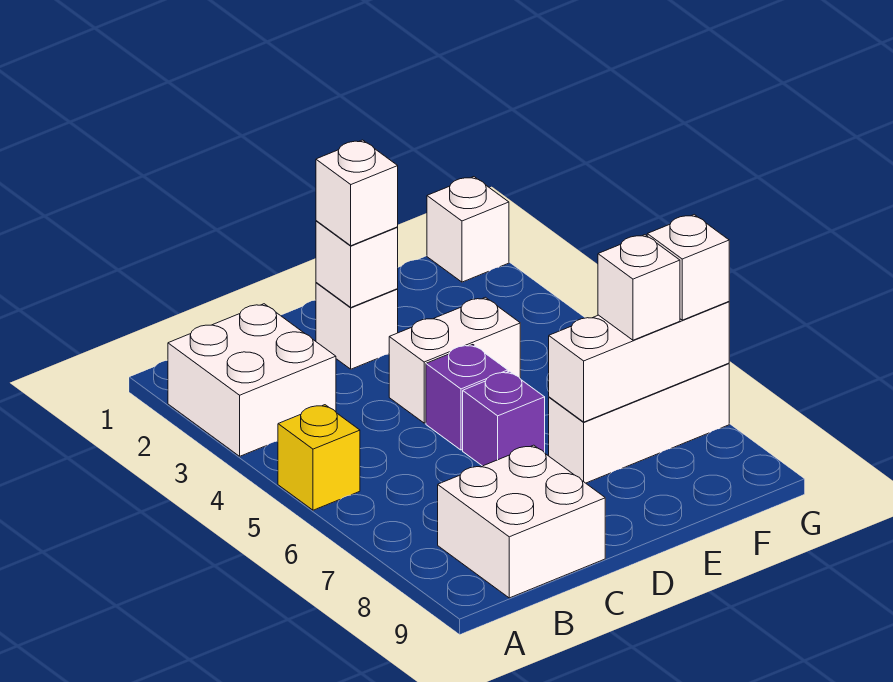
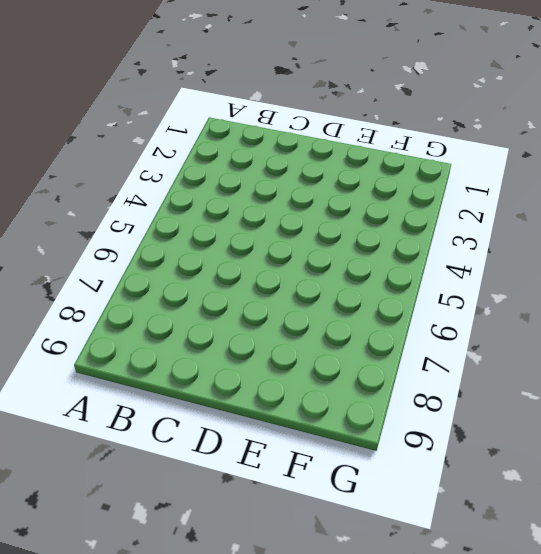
none -> white brick A2:B3 level 1
none -> yellow brick A5 level 1
none -> white brick B8:C9 level 1

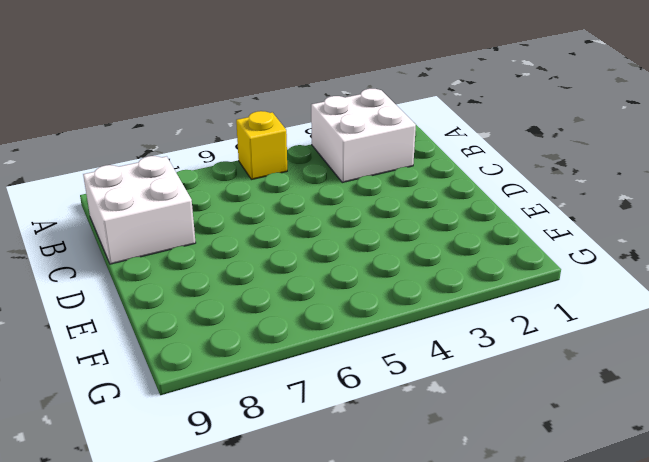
none -> white brick D2 level 1
none -> white brick D4:E4 level 1
none -> purple brick D5 level 1

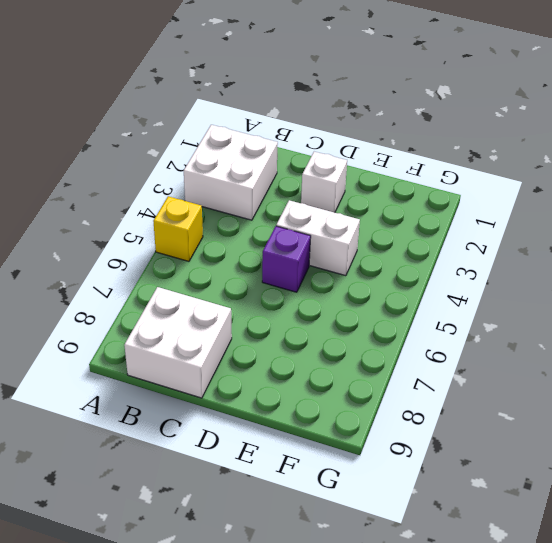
none -> purple brick D6 level 1
none -> white brick E7:G7 level 1
none -> white brick G1 level 1

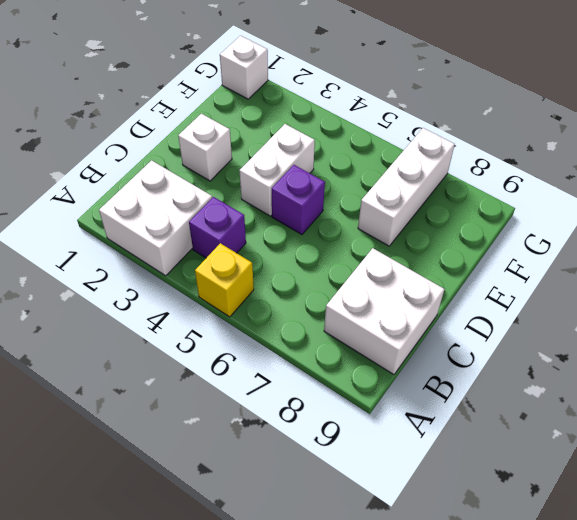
purple brick B4 level 1 -> purple brick D6 level 1
none -> white brick D2 level 2
none -> white brick E7:G7 level 2
none -> white brick D2 level 3

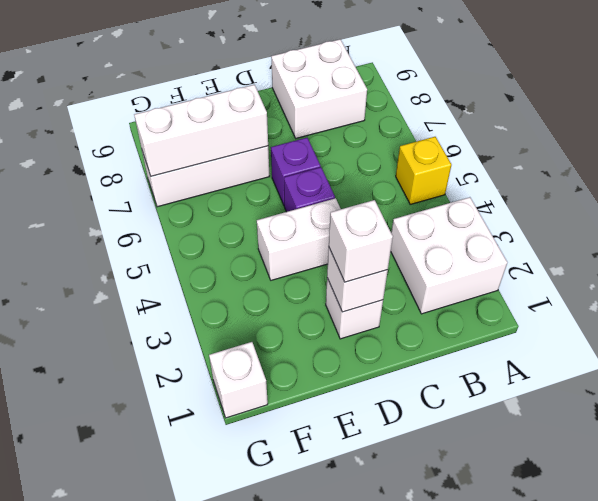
none -> white brick F7 level 3
none -> white brick G7 level 3

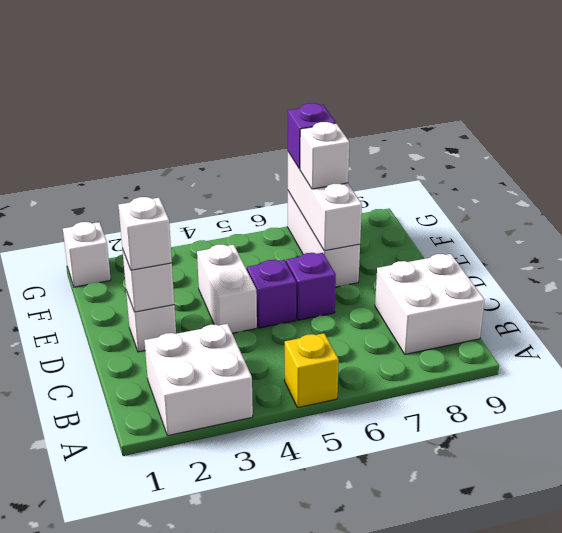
purple brick G7 level 3 -> white brick G7 level 3

